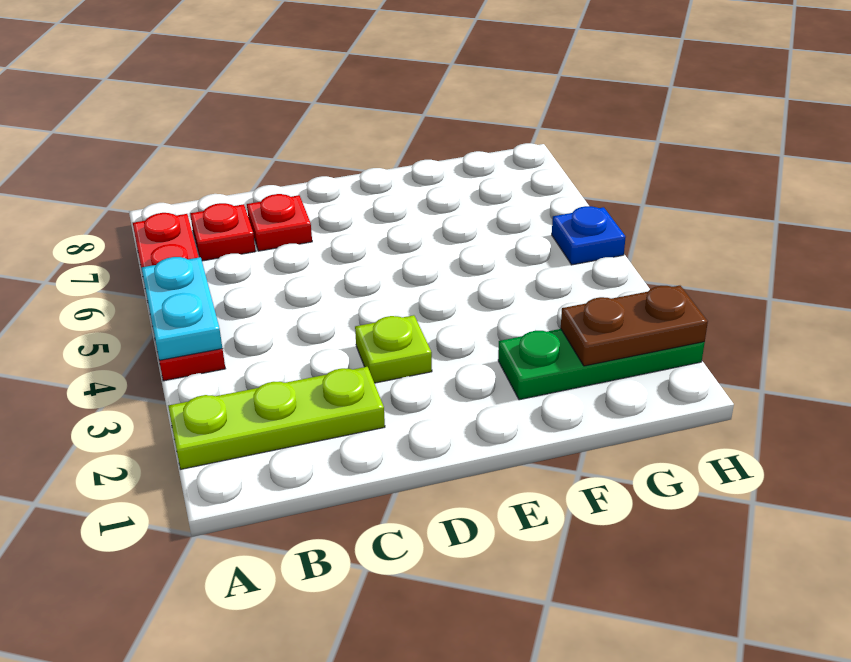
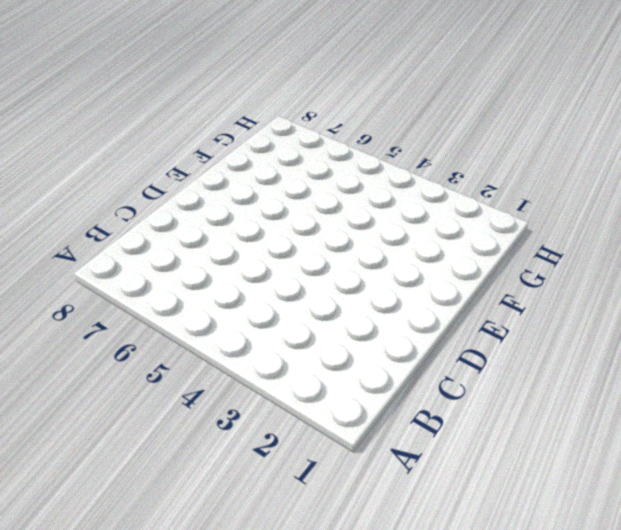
none -> lime plate A2:C2 level 1
none -> red plate A4:A7 level 1

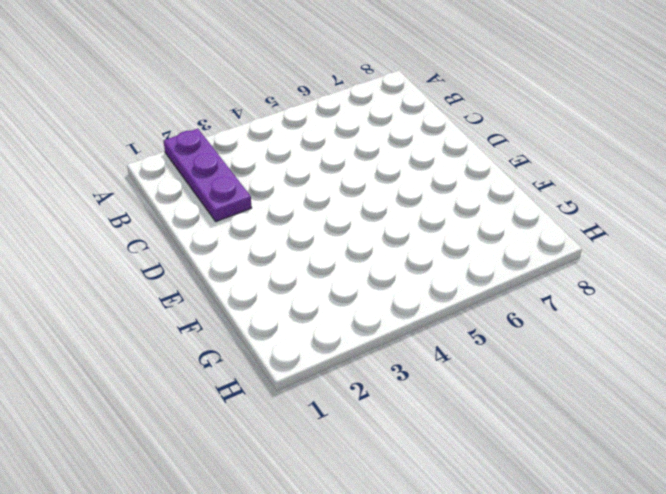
purple plate A2:C2 level 1 -> lime plate A2:C2 level 1
none -> red plate A4:A7 level 1
none -> red plate B7 level 1

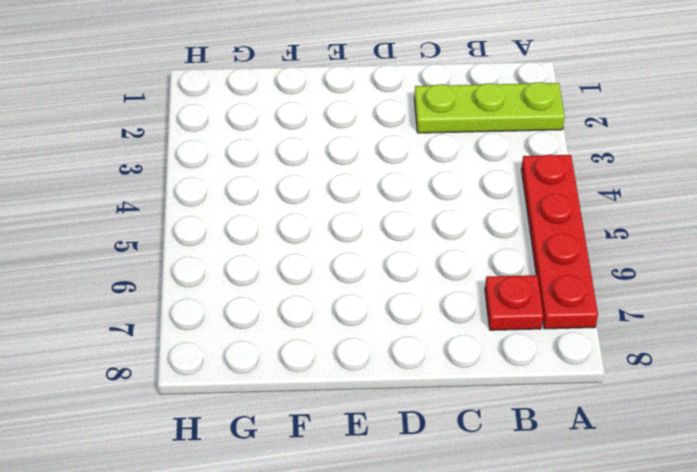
none -> red plate C7 level 1
none -> lime plate D3 level 1

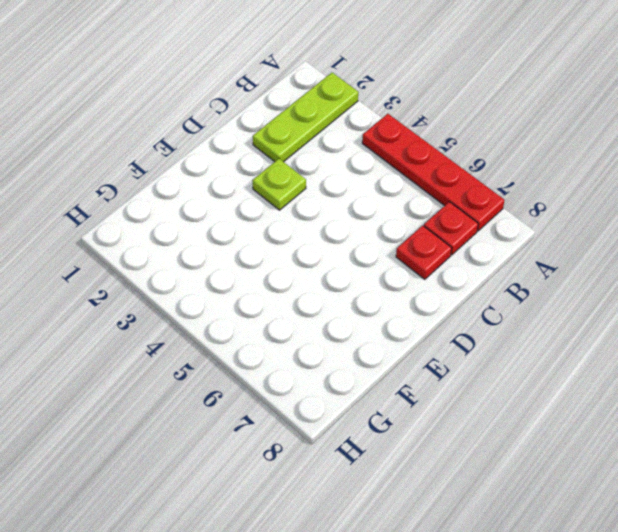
none -> green plate F2:H2 level 1
none -> blue plate H5 level 1

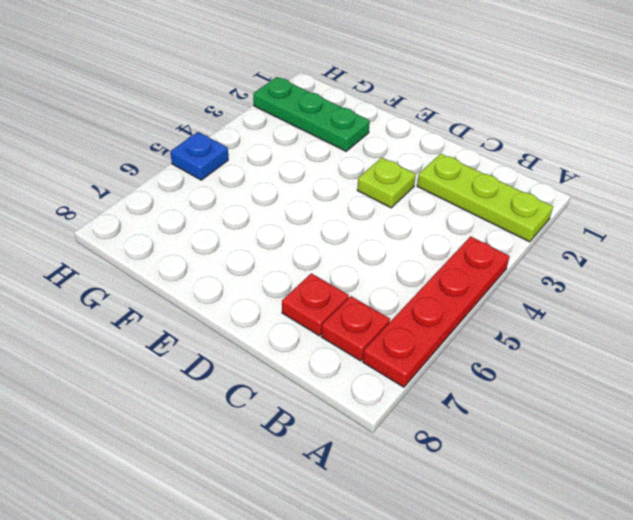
none -> cyan plate A4:A5 level 2
none -> brown plate G2:H2 level 2

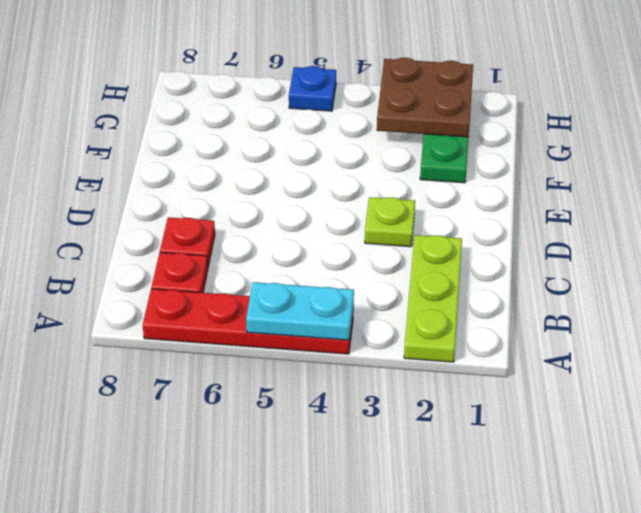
brown plate G2:H3 level 2 -> brown plate G2:H2 level 2

